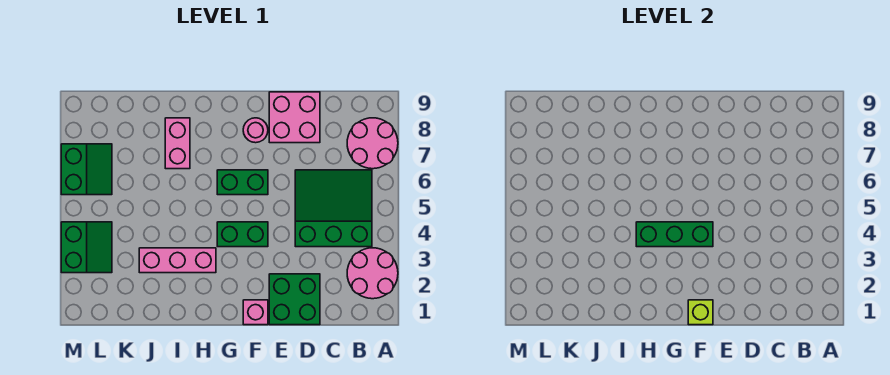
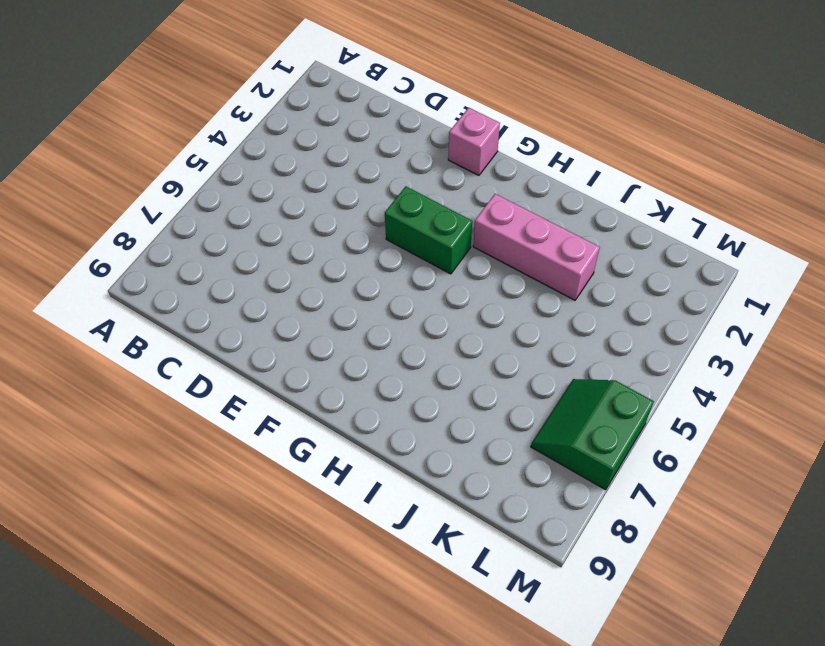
none -> pink round brick A2:B3 level 1
none -> pink round brick A7:B8 level 1
none -> green slope B4:D6 level 1 top 4

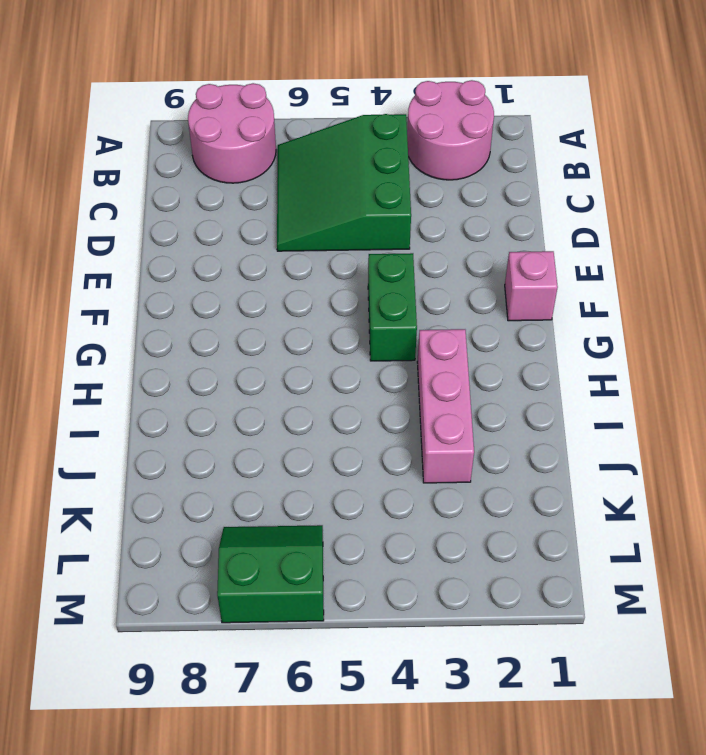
none -> green brick D1:E2 level 1
none -> pink brick D8:E9 level 1
none -> green brick F6:G6 level 1

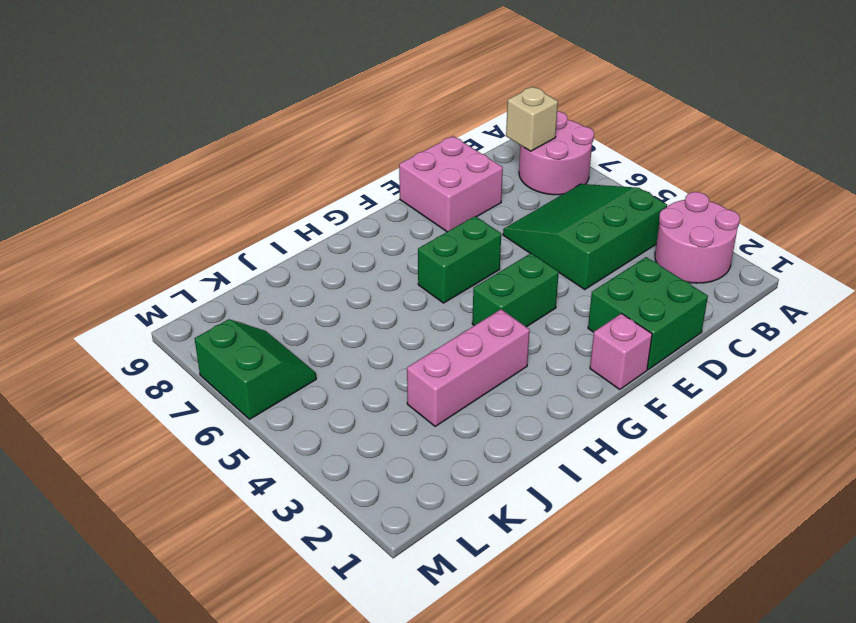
tan brick B8 level 2 -> none
none -> pink round brick F8 level 1
none -> pink brick I7:I8 level 1
none -> green slope L3:M4 level 1 top M

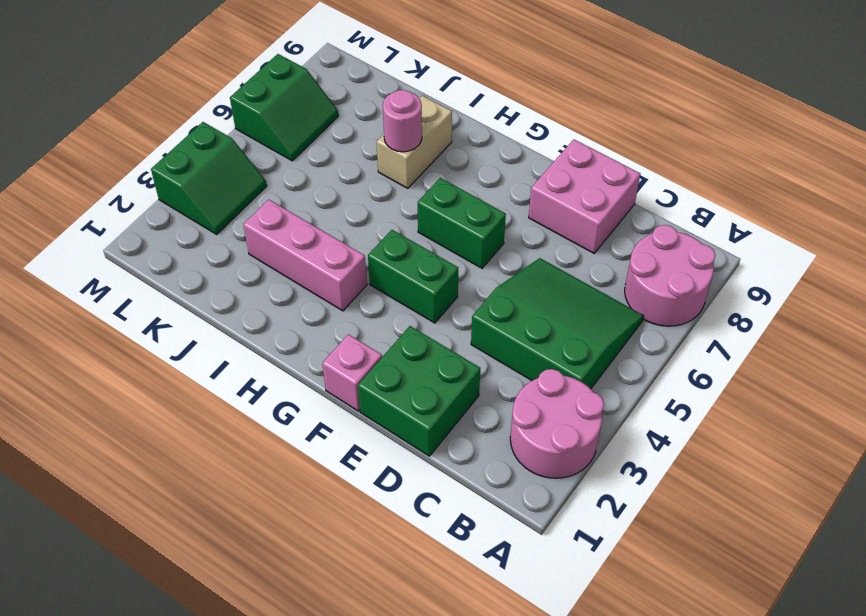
tan brick I7:I8 level 1 -> pink brick I7:I8 level 1
pink round brick I7 level 2 -> pink round brick F8 level 1
none -> lime brick F1 level 2
none -> green brick F4:H4 level 2

